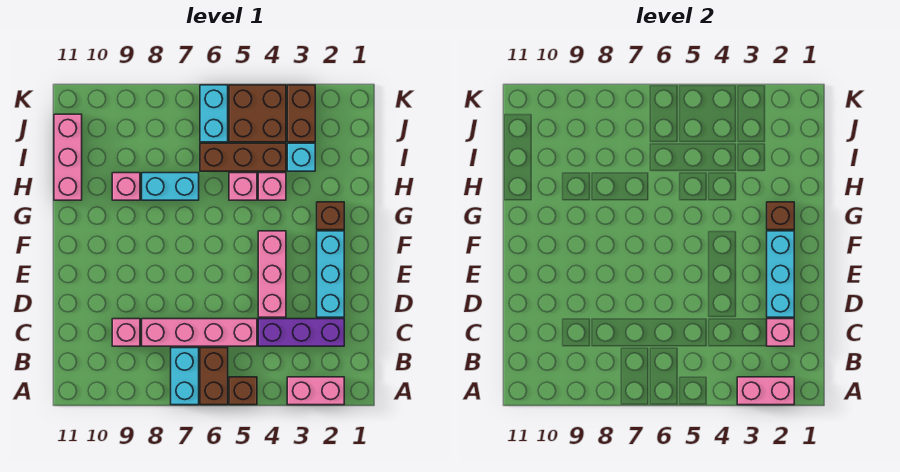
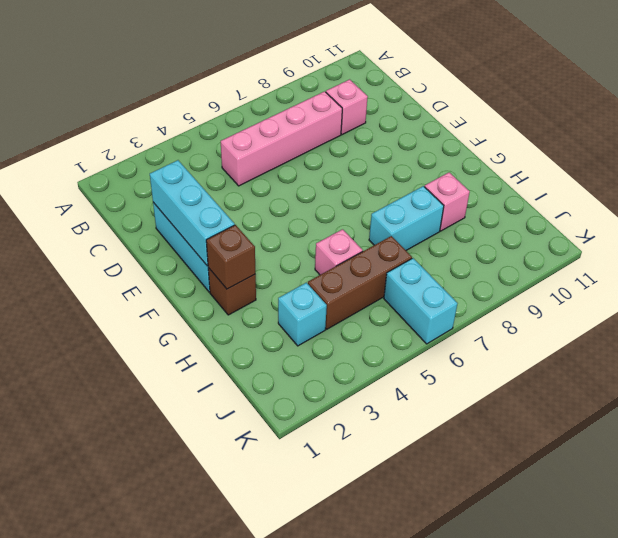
none -> pink brick A2:A3 level 1
none -> brown brick A5 level 1
none -> brown brick A6:B6 level 1

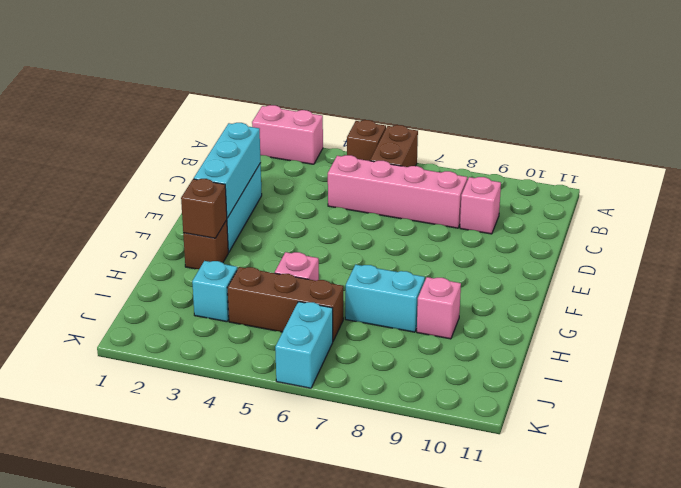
none -> cyan brick A7:B7 level 1
none -> purple brick C2:C4 level 1
none -> pink brick D4:F4 level 1

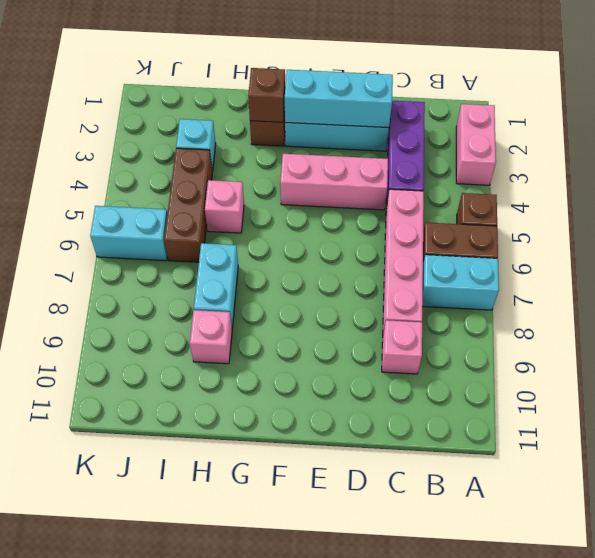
none -> pink brick H4 level 1
none -> pink brick H11:J11 level 1
none -> brown brick J3:K3 level 1

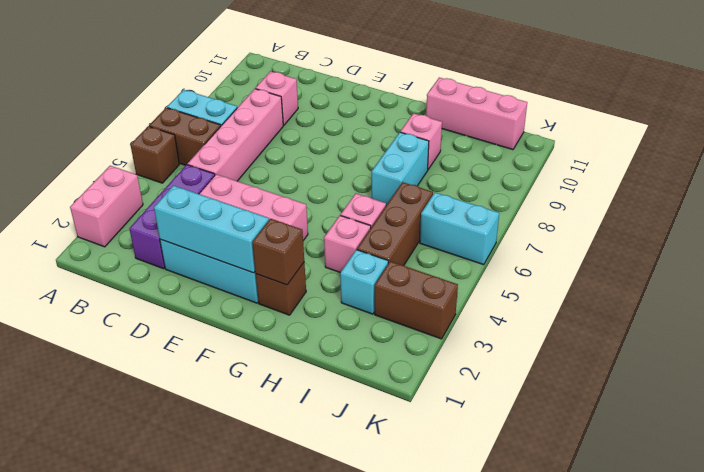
none -> brown brick J4:K5 level 1
none -> pink brick A2:A3 level 2
none -> pink brick C2 level 2

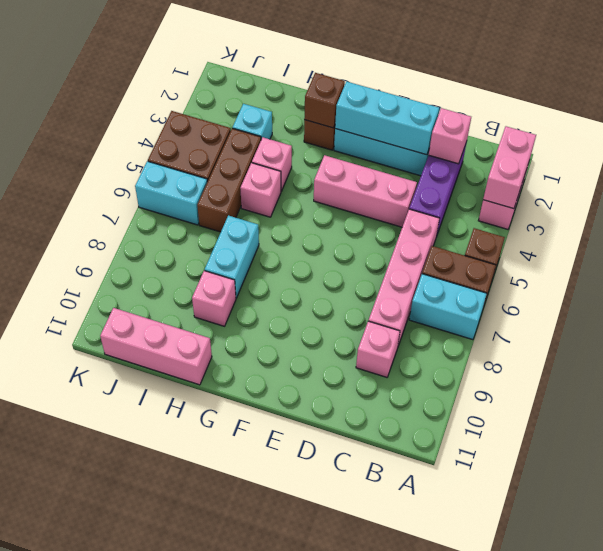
none -> brown brick J3:K3 level 1

